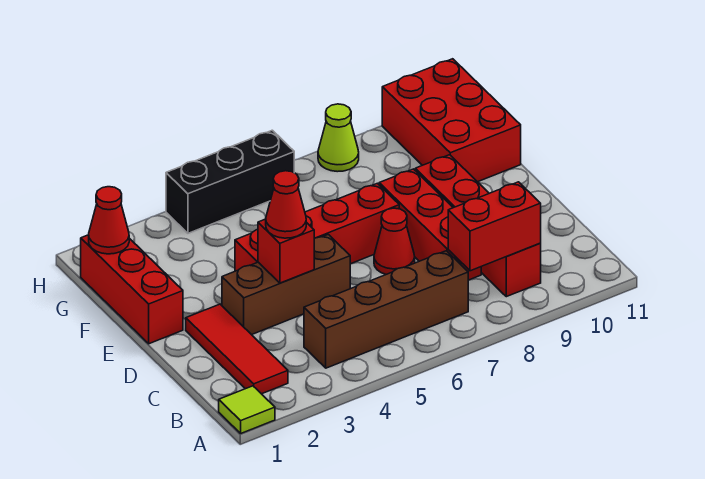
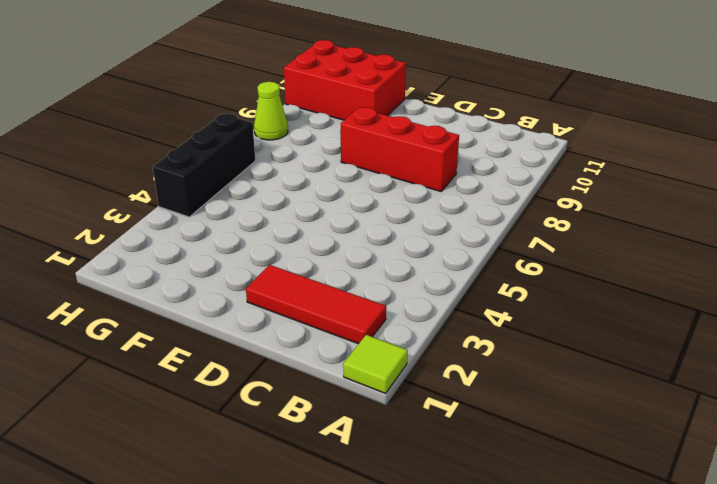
none -> brown brick B4:B7 level 1
none -> red brick B9:E9 level 1
none -> brown brick D3:D5 level 1

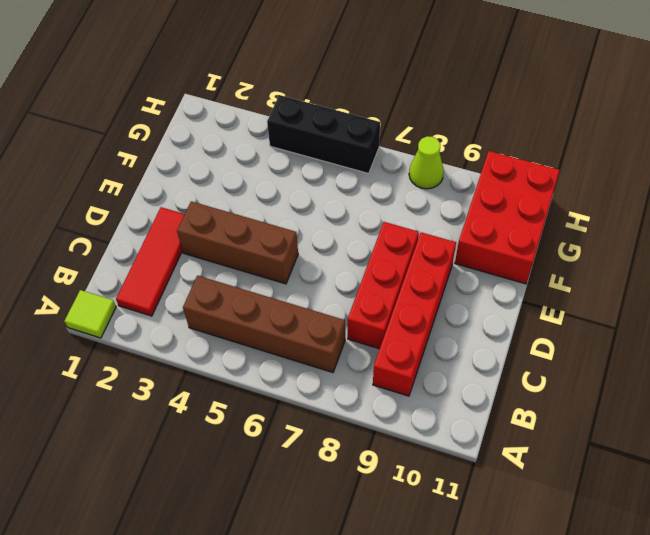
none -> red cone D7 level 1
none -> red brick E1:G1 level 1
none -> red brick E4:E7 level 1

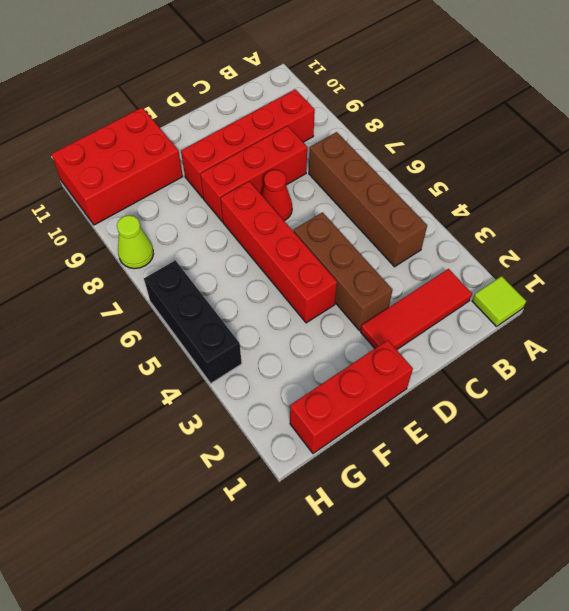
none -> red brick B8:B9 level 2
none -> red brick D4 level 2
none -> red cone G1 level 2

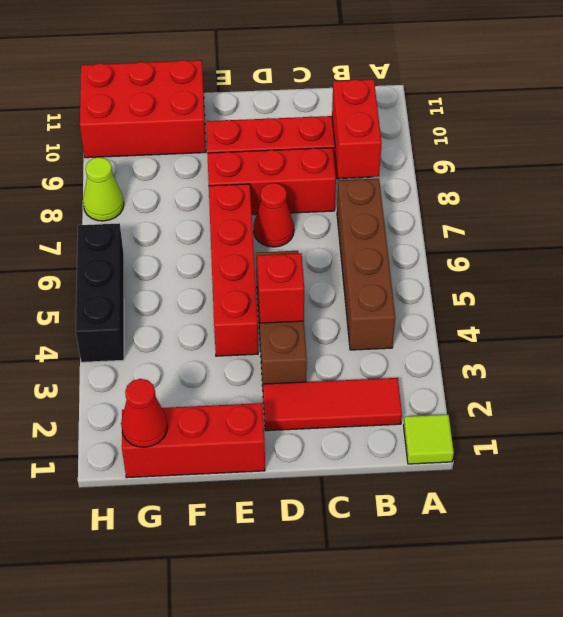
none -> red cone D4 level 3

